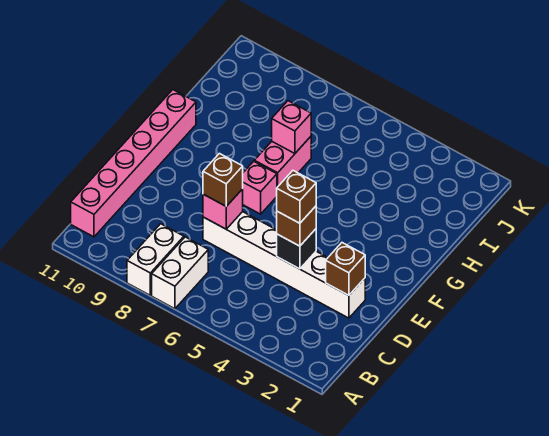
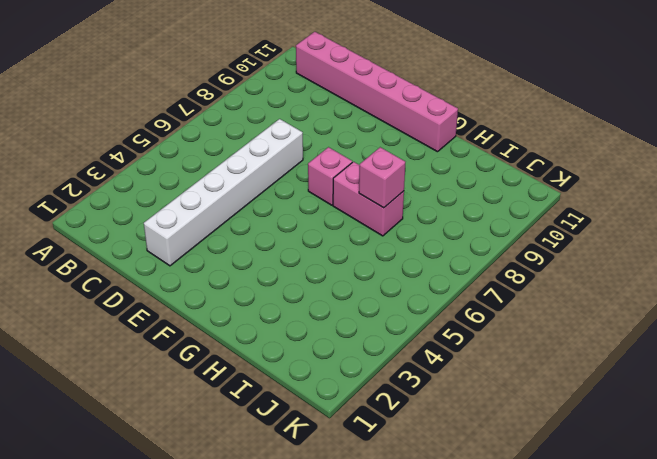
none -> white brick A7:B7 level 1
none -> white brick A8:B8 level 1
none -> brown brick D2 level 2

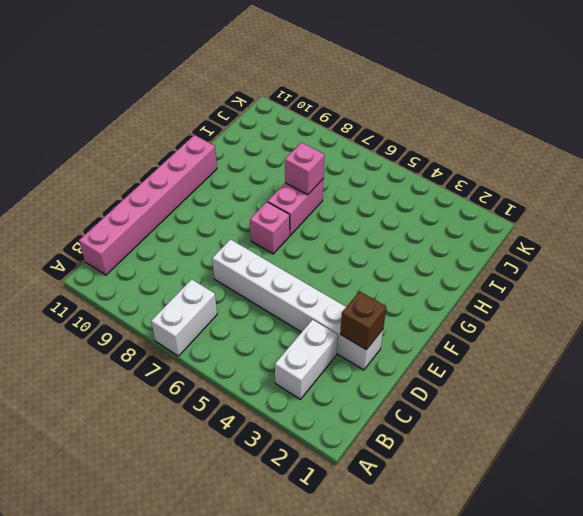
white brick B3:C3 level 1 -> white brick A8:B8 level 1
none -> black brick D4 level 2
none -> pink brick D7 level 2
none -> brown brick D4 level 3

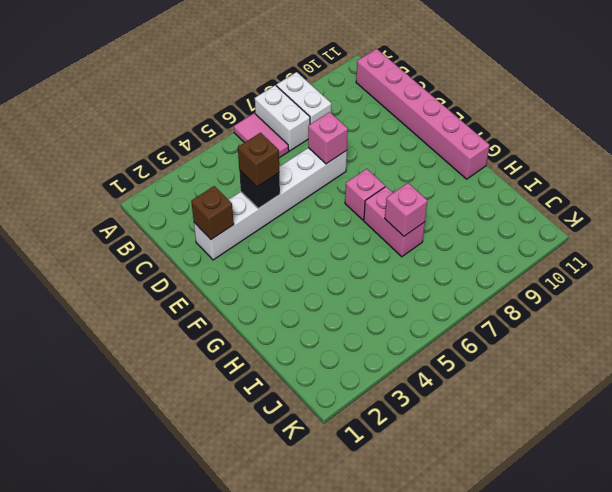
pink tile A6:B6 level 1 -> none
none -> brown brick D7 level 3
none -> brown brick D4 level 4

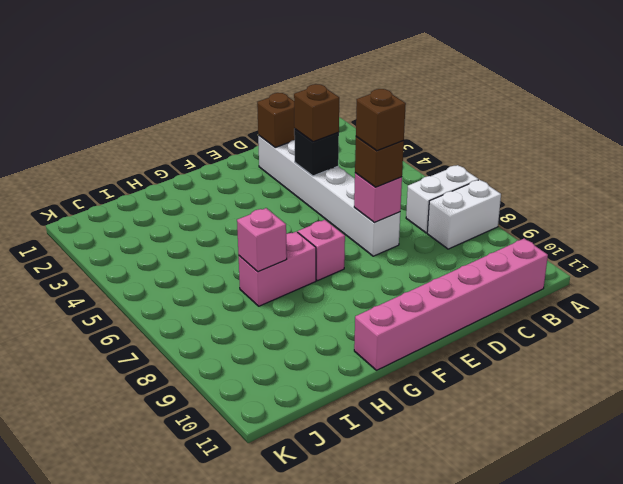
brown brick D7 level 4 -> brown brick D4 level 4

